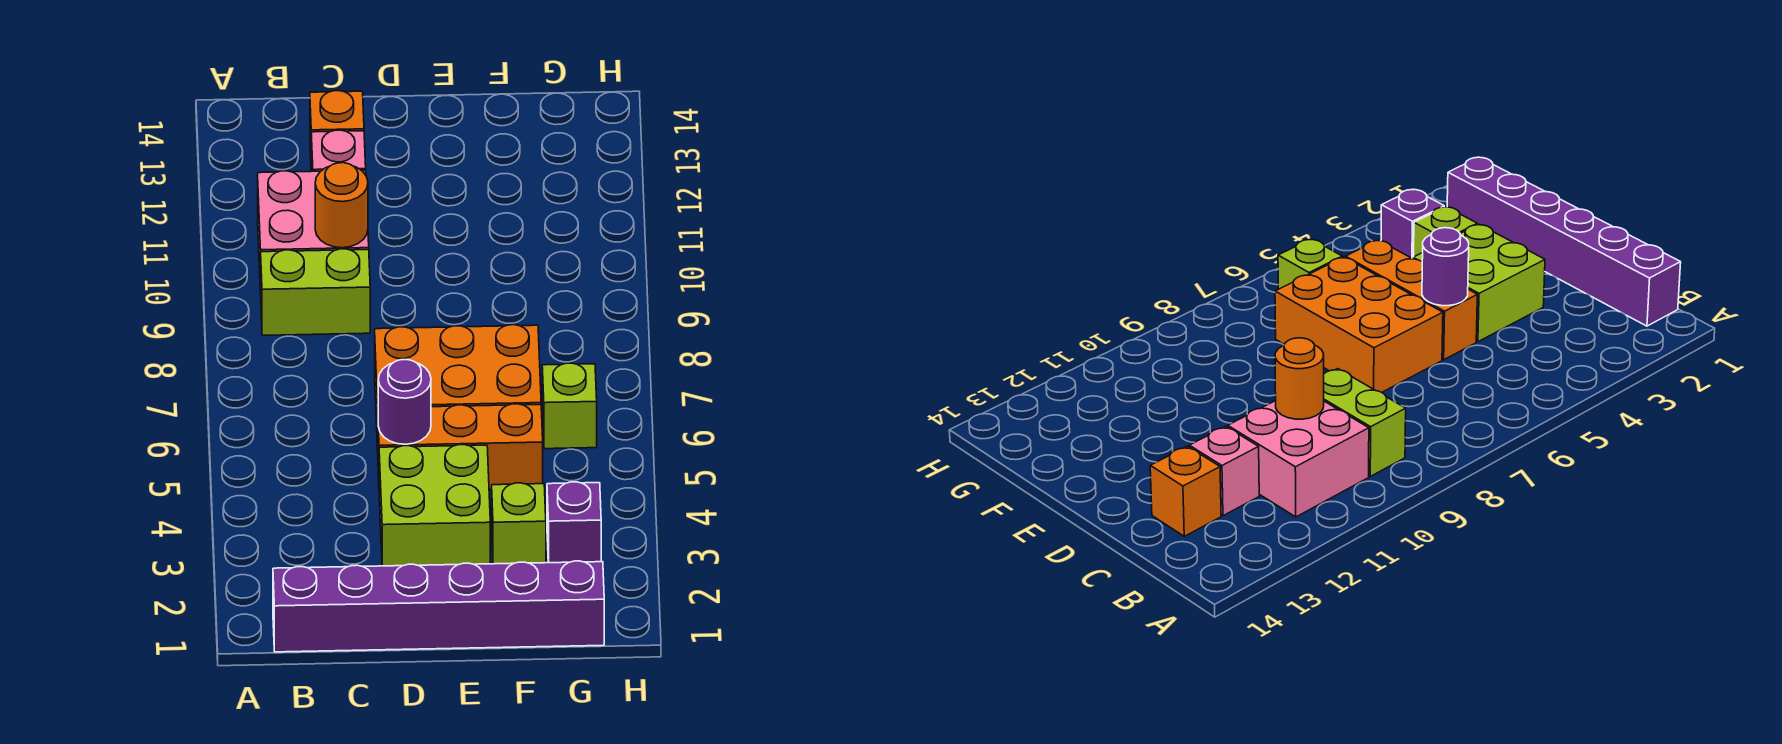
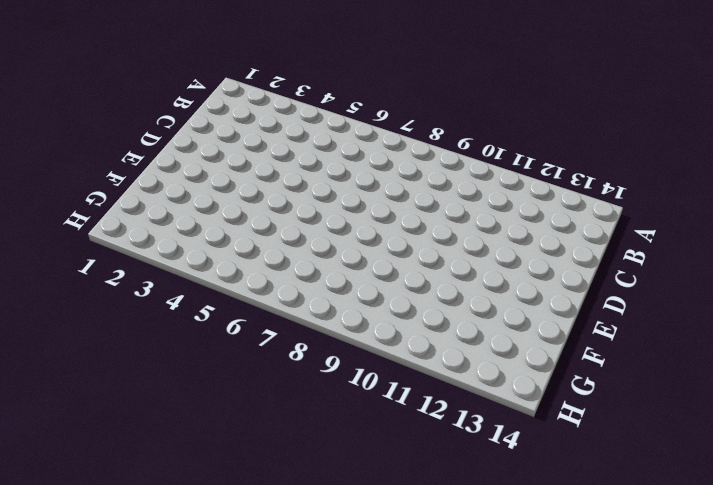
none -> purple brick B1:G1 level 1
none -> lime brick B9:C9 level 1
none -> pink brick B10:C11 level 1

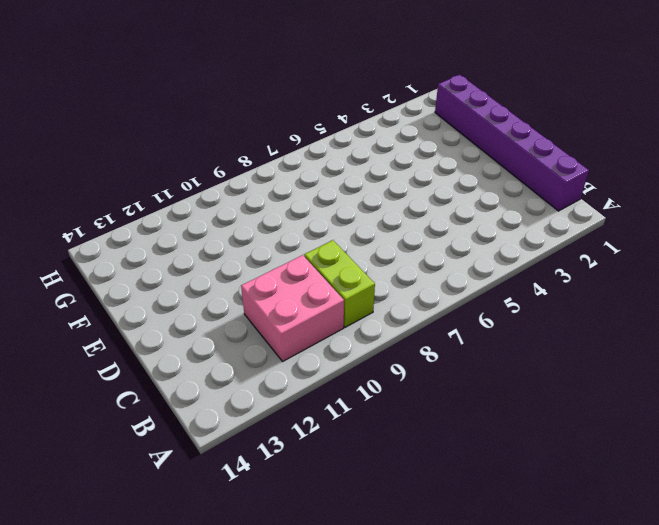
none -> pink brick C12 level 1
none -> orange brick C13 level 1
none -> lime brick D3:E4 level 1

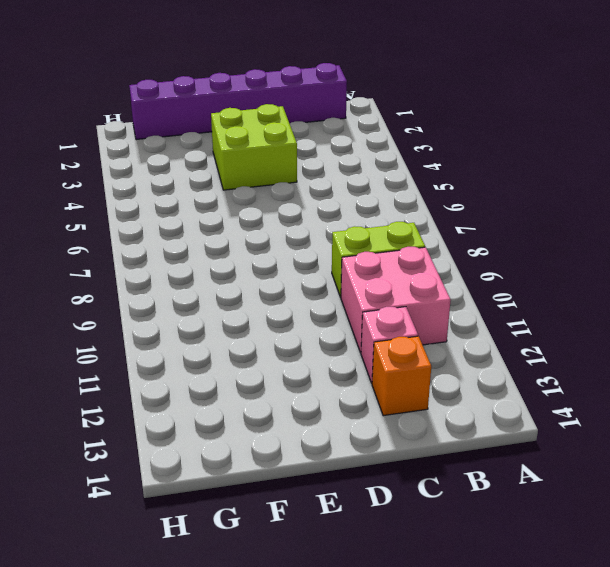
none -> orange brick D5:F5 level 1
none -> orange brick D6:F7 level 1
none -> lime brick F3 level 1

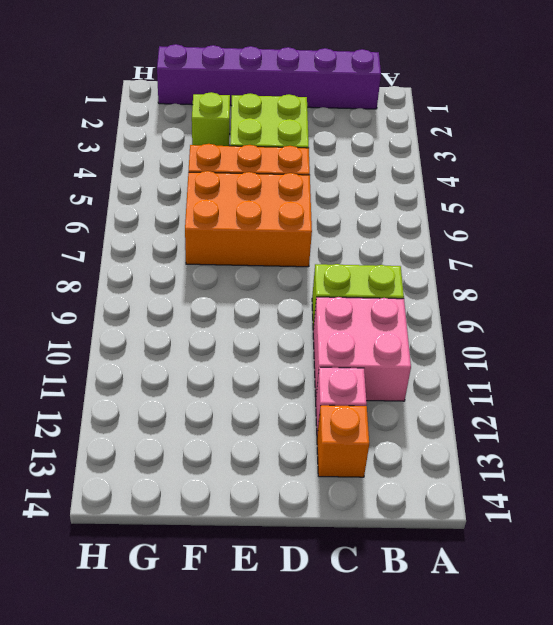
none -> purple brick G3 level 1
none -> lime brick G6 level 1
none -> orange round brick C10 level 2

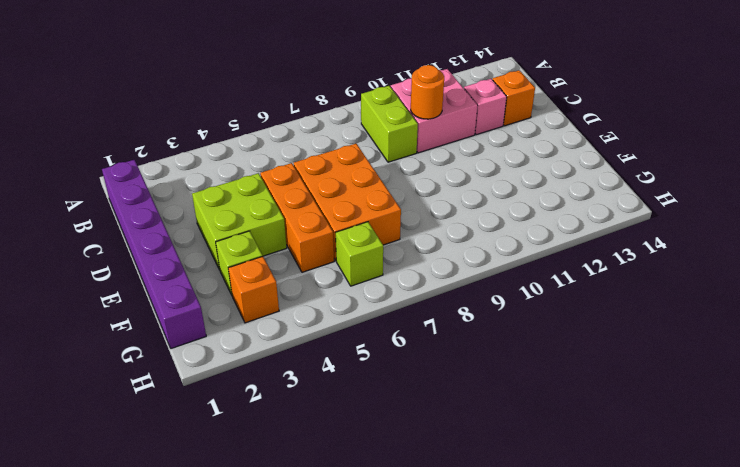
orange brick G3 level 1 -> purple brick G3 level 1
none -> purple round brick D5 level 2

